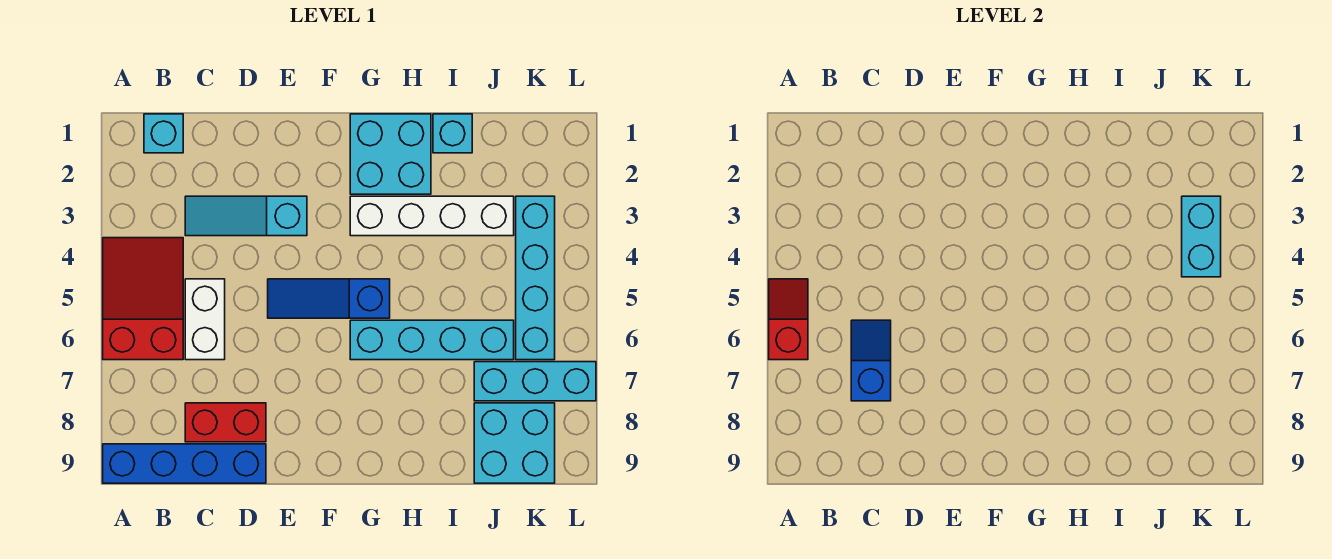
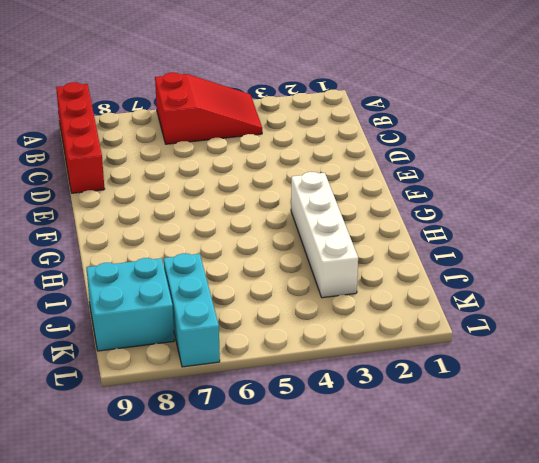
red brick A9:D9 level 1 -> blue brick A9:D9 level 1
none -> cyan brick B1 level 1
none -> cyan slope C3:E3 level 1 top E
none -> white brick C5:C6 level 1

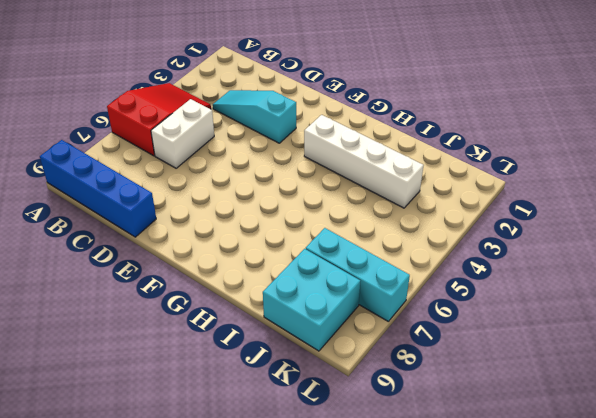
none -> cyan brick B1 level 1
none -> red brick C8:D8 level 1
none -> blue slope E5:G5 level 1 top G

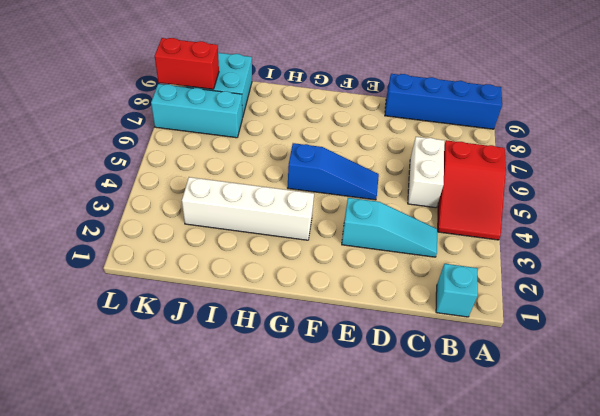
red brick K8:L8 level 2 -> red brick C8:D8 level 1
none -> cyan brick G1:H2 level 1
none -> cyan brick G6:J6 level 1
none -> cyan brick I1 level 1

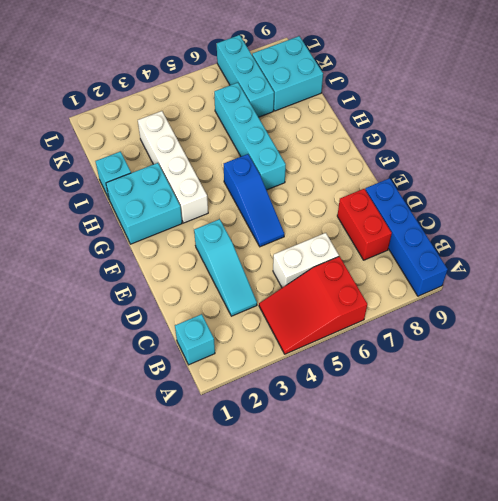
none -> cyan brick K3:K6 level 1
none -> red slope A5:A6 level 2 top 6
none -> blue slope C6:C7 level 2 top 7

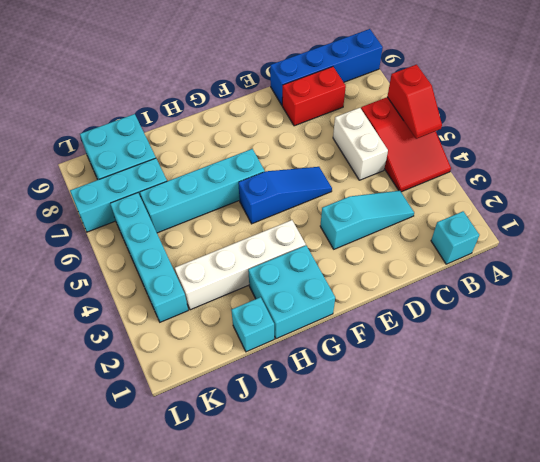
none -> blue slope C6:C7 level 2 top 7
none -> cyan brick K3:K4 level 2

